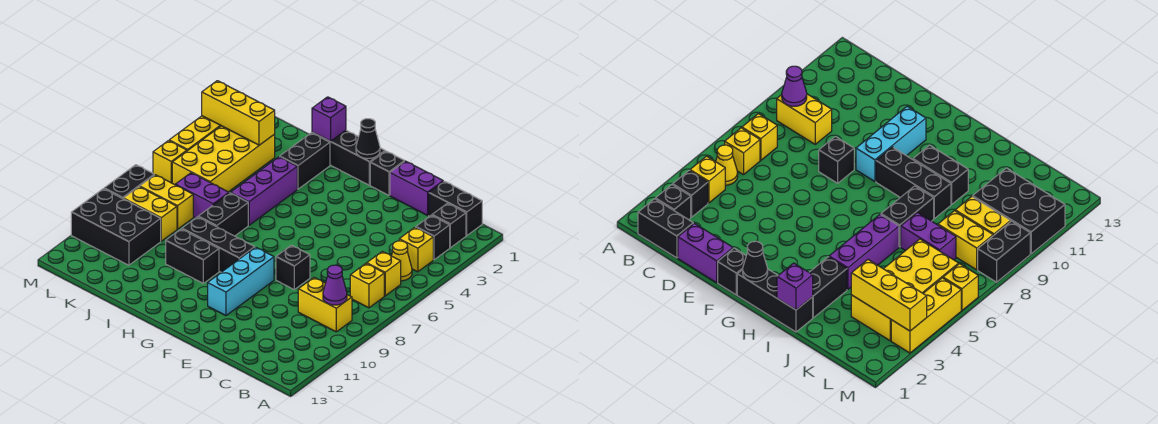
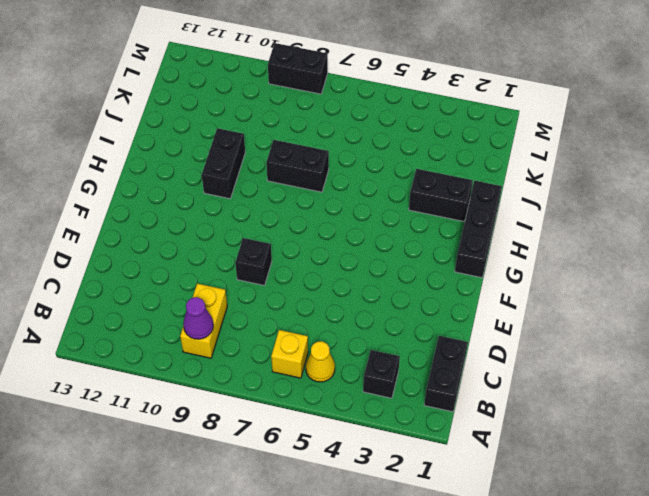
none -> black brick B2 level 1
none -> yellow brick B4 level 1
none -> yellow brick B7 level 1
none -> purple brick D1:E1 level 1

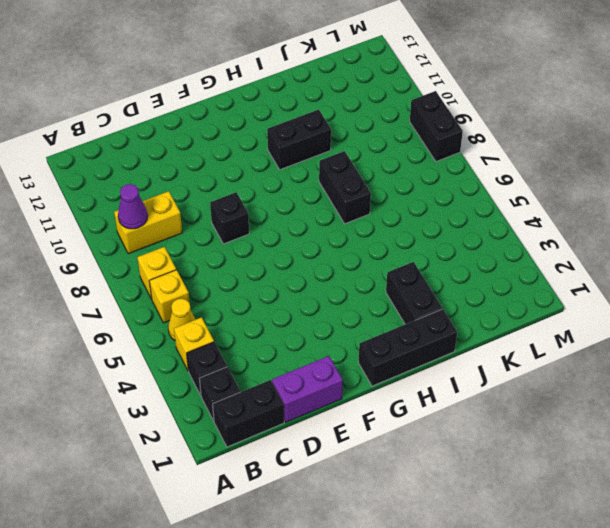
none -> black brick F1 level 1
none -> cyan brick F9:F11 level 1
none -> black brick G9:I9 level 1
none -> purple brick I4:I6 level 1

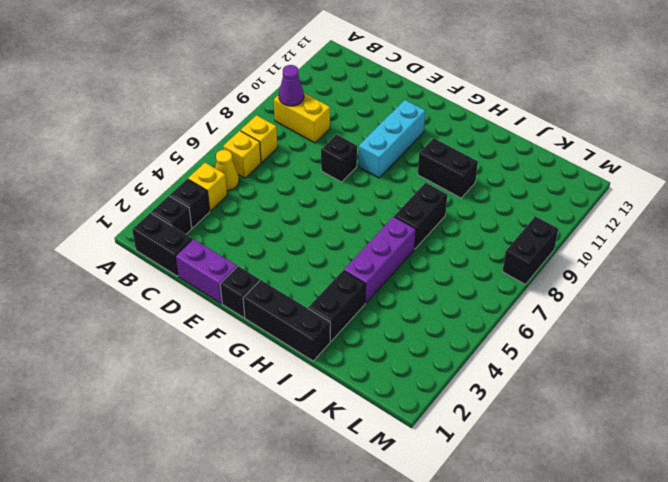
none -> black brick G9:I9 level 1
none -> purple brick J7:K7 level 1
none -> yellow brick K3:L6 level 1
none -> yellow brick K8:L8 level 1

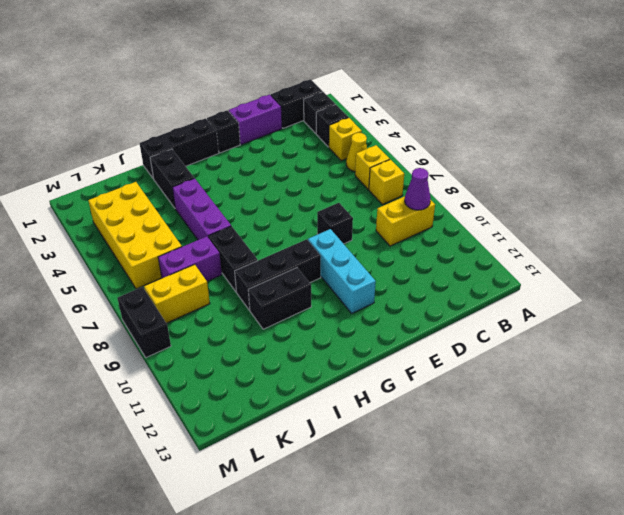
none -> yellow brick K9:L9 level 1
none -> black brick K10:M11 level 1
none -> yellow brick M3:M5 level 1
none -> yellow brick M6 level 1

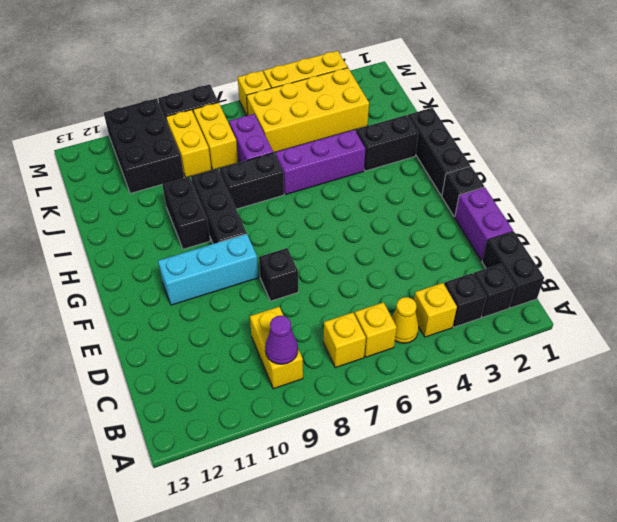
none -> black cone G1 level 2
none -> purple brick I1 level 2
none -> yellow brick K3:M3 level 2

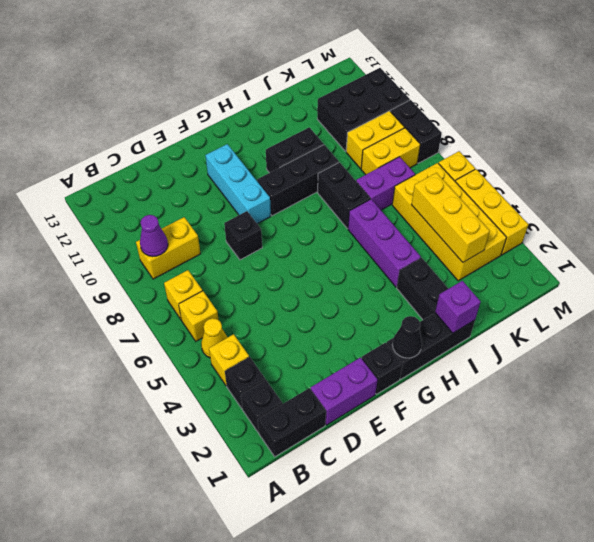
yellow brick K3:K5 level 2 -> yellow brick K3:M3 level 2

